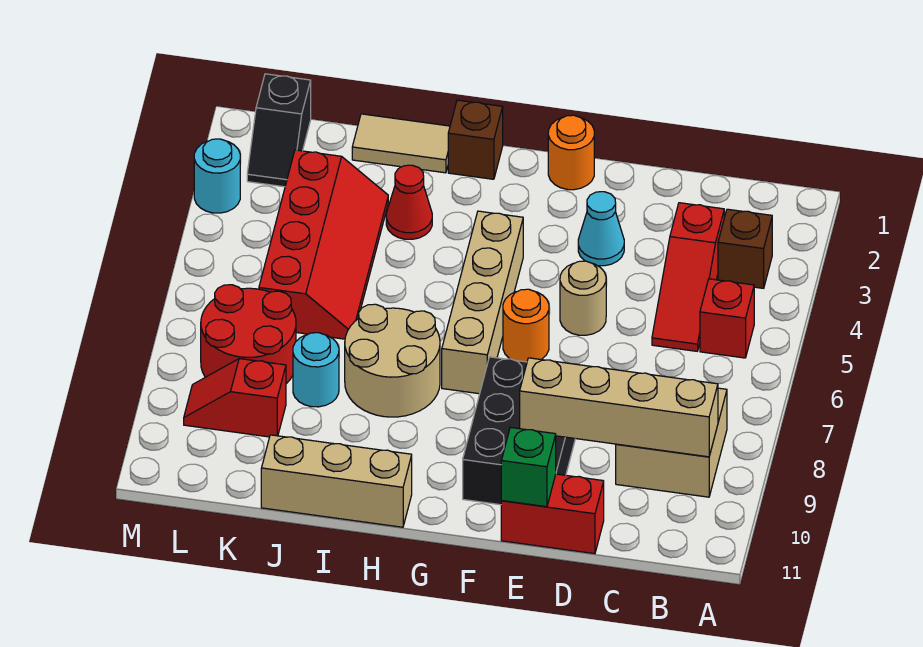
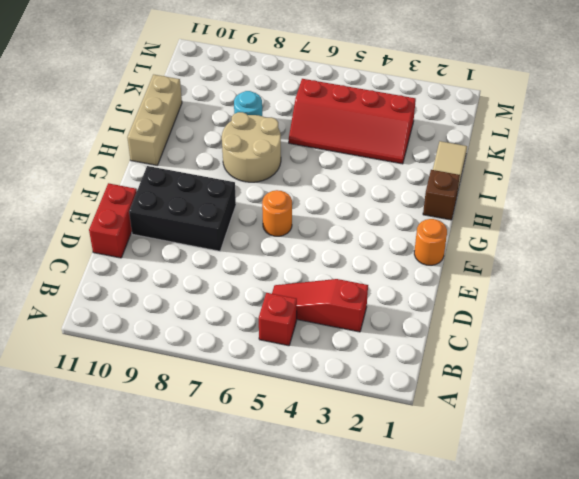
none -> brown brick B3 level 1
none -> tan brick B8:C9 level 1
none -> cyan cone E3 level 1

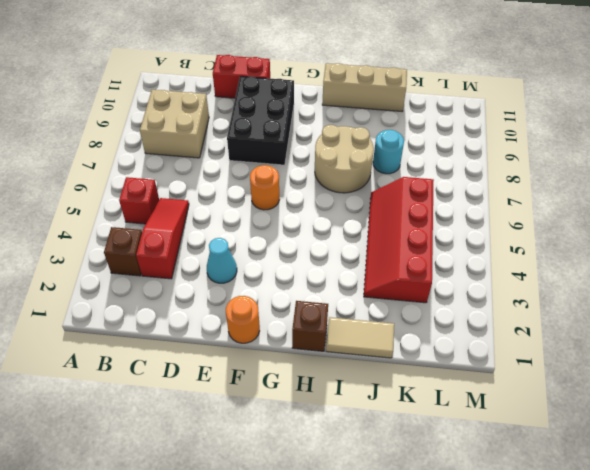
none -> tan round brick E5 level 1
none -> tan brick G4:G7 level 1
none -> red cone I3 level 1

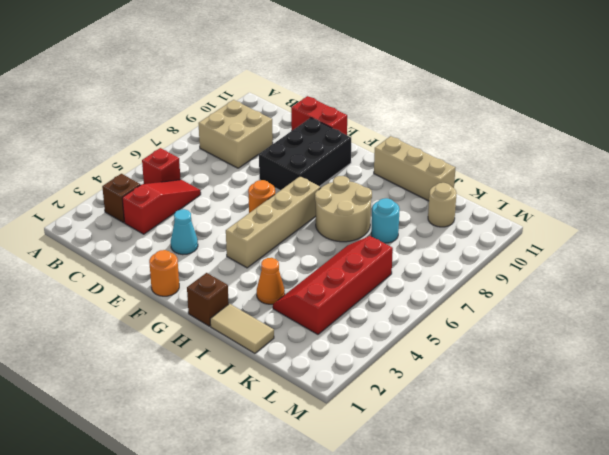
orange cone I3 level 1 -> red cone I3 level 1
tan round brick K10 level 1 -> tan round brick E5 level 1
none -> red round brick K7:L8 level 1
none -> red slope K9:L9 level 1 top K
none -> black slope L1:L2 level 1 top 1

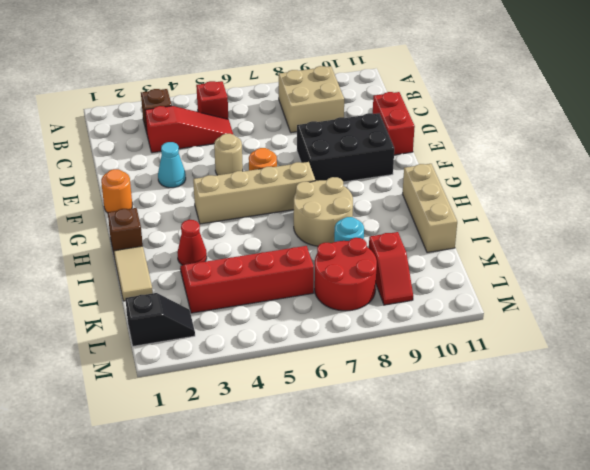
none -> cyan round brick M3 level 1
none -> tan brick B9:E9 level 2
none -> green brick E11 level 2

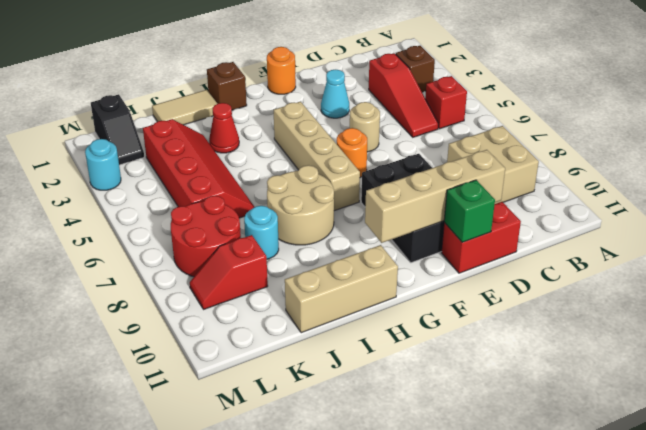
tan brick D10:G10 level 2 -> tan brick B9:E9 level 2

